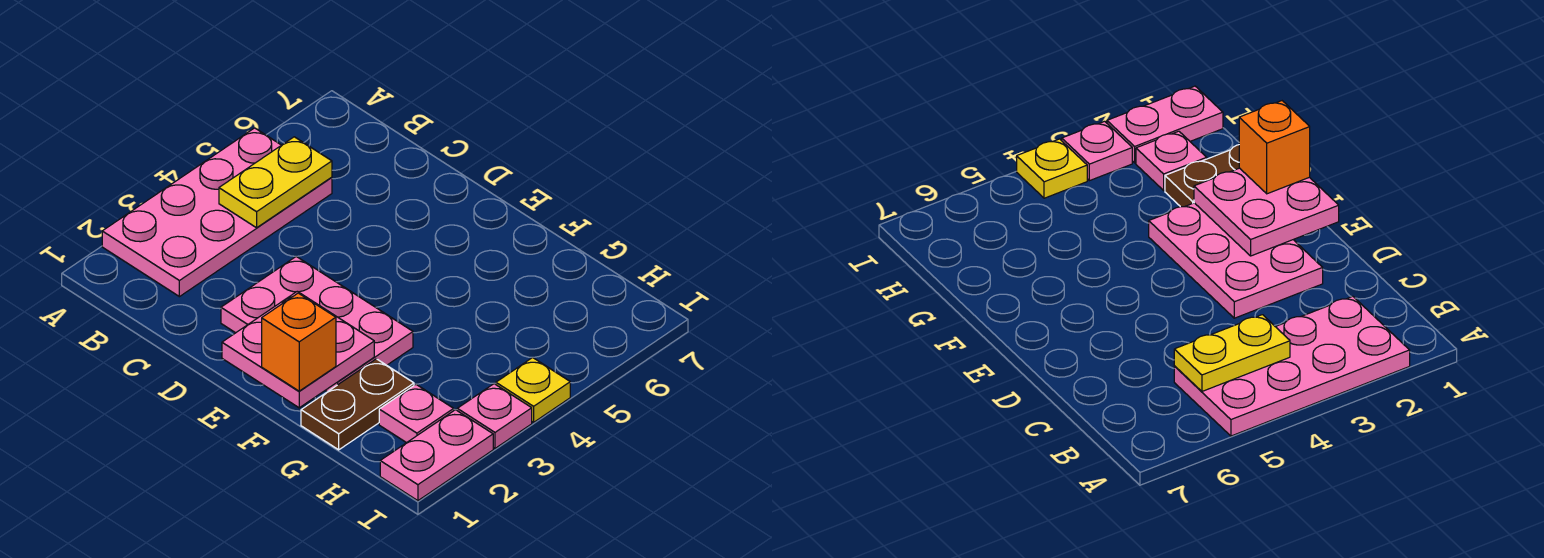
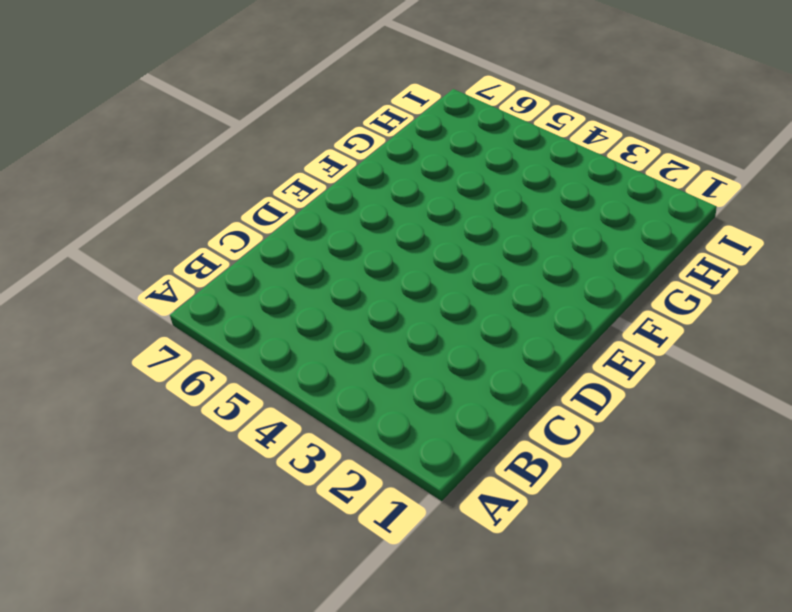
none -> pink plate A2:B5 level 1
none -> pink plate D2:F3 level 1

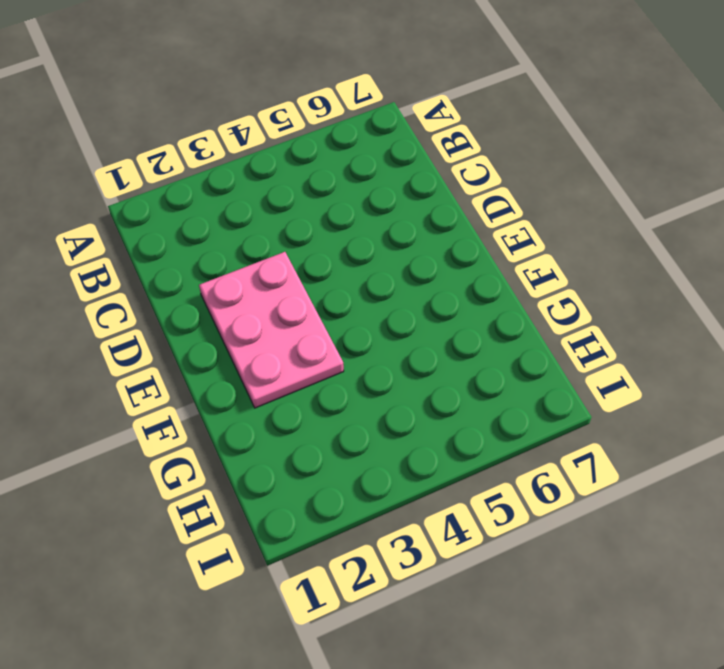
none -> pink plate A2:B5 level 1
none -> brown plate G1:G2 level 1

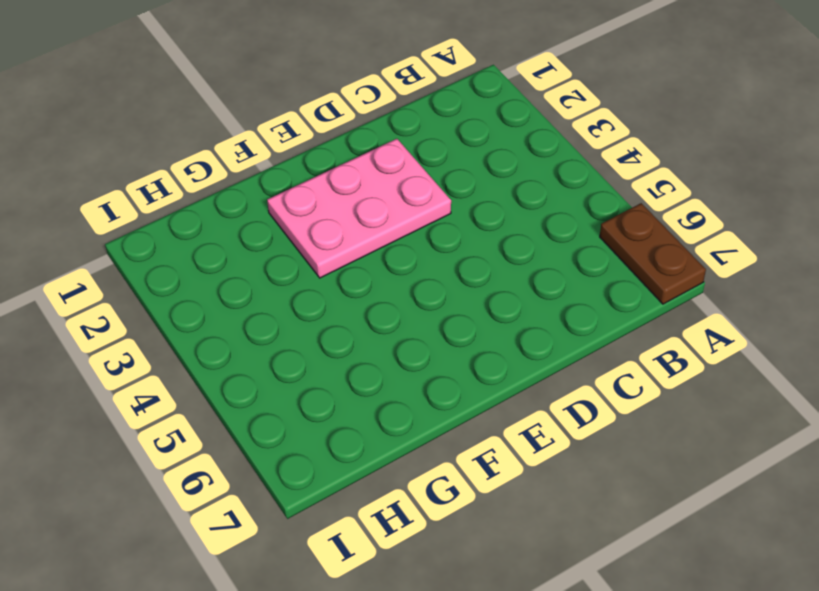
brown plate A6:A7 level 1 -> brown plate G1:G2 level 1
none -> pink plate A2:B5 level 1
none -> pink plate H2 level 1

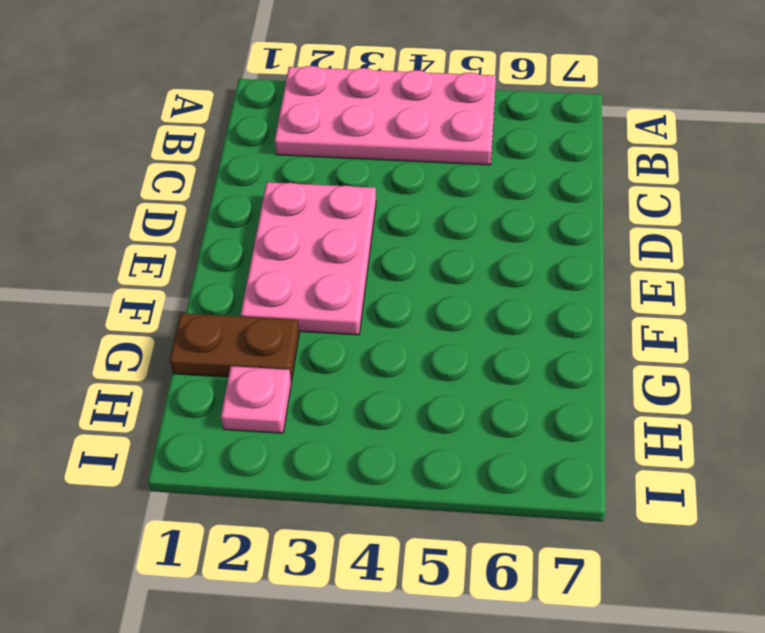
none -> pink plate I1:I2 level 1
none -> pink plate I3 level 1

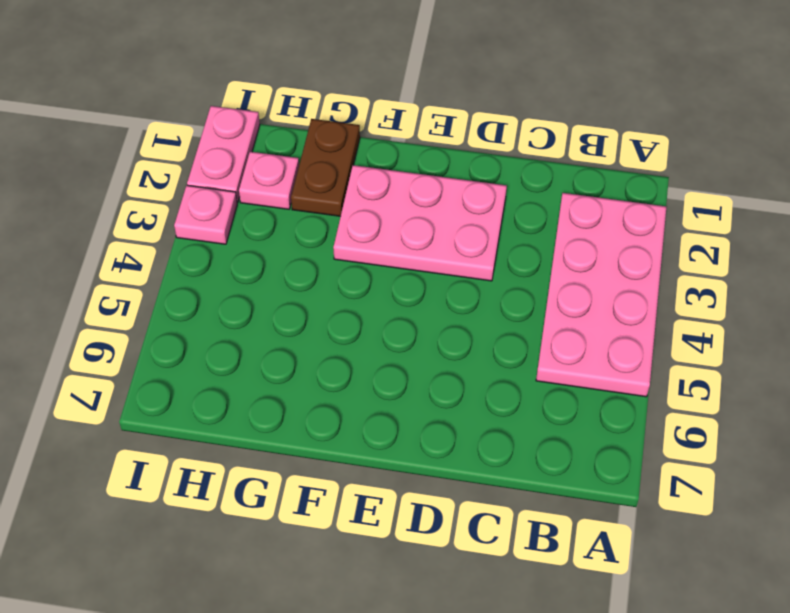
none -> yellow plate I4 level 1
none -> yellow plate B4:B5 level 2

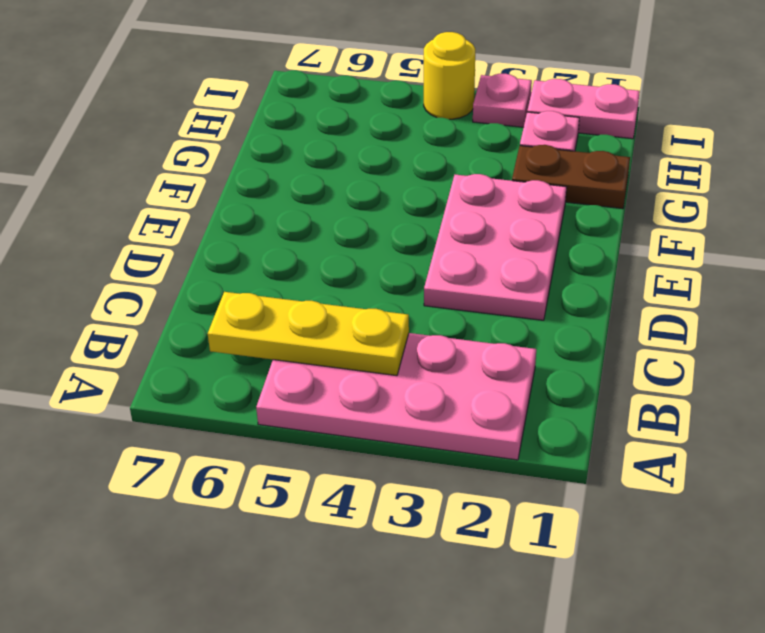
yellow plate B4:B6 level 2 -> yellow plate B4:B5 level 2
yellow round brick I4 level 1 -> yellow plate I4 level 1
none -> pink plate E1:F2 level 2
none -> orange brick F1 level 3

